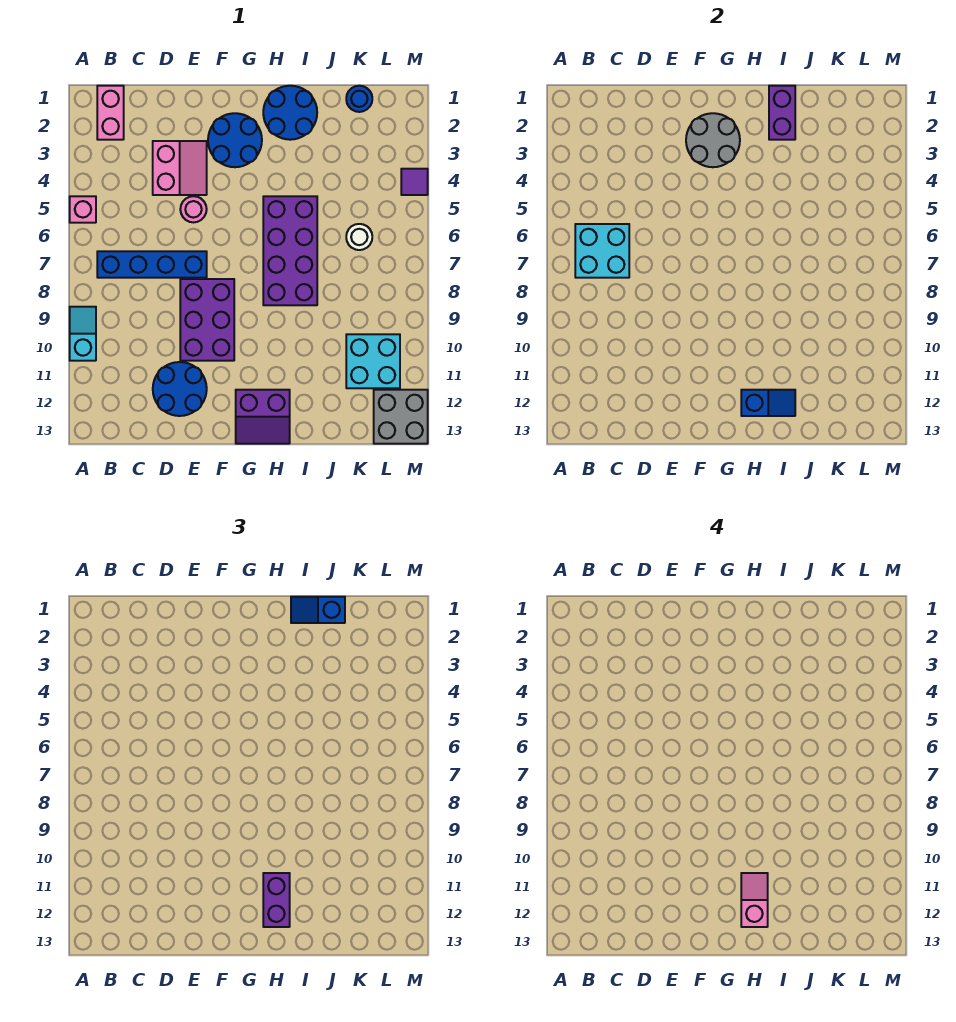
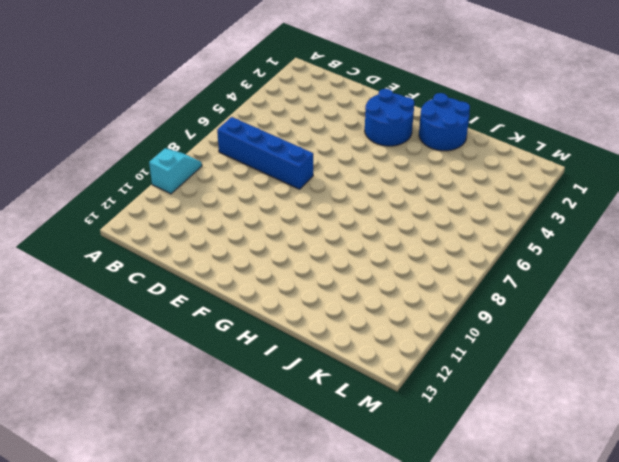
none -> pink brick A5 level 1
none -> pink brick B1:B2 level 1
none -> pink slope D3:E4 level 1 top D

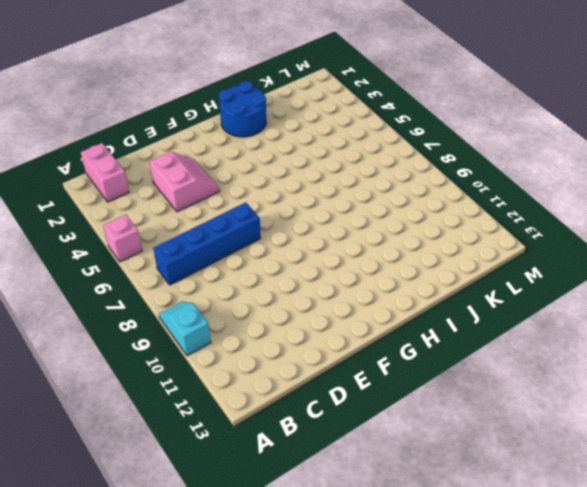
none -> blue round brick D11:E12 level 1
none -> pink round brick E5 level 1
none -> purple brick E8:F10 level 1

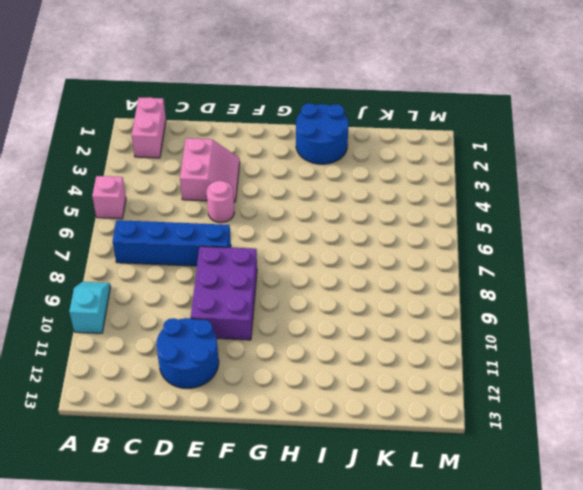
none -> blue round brick F2:G3 level 1
none -> purple slope G12:H13 level 1 top 12
none -> purple brick H5:I8 level 1

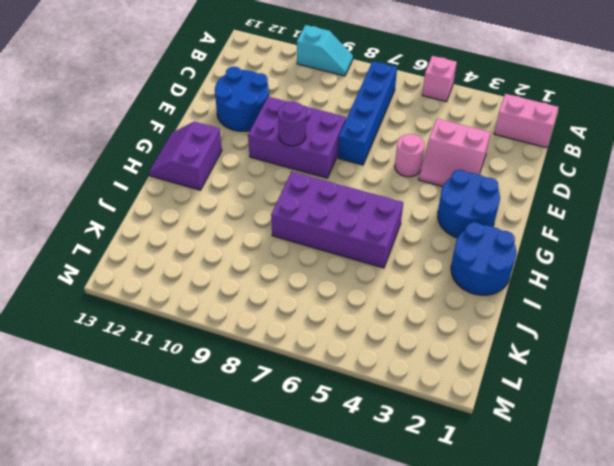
purple round brick F9 level 2 -> none
none -> blue round brick K1 level 1
none -> white round brick K6 level 1
none -> cyan brick K10:L11 level 1

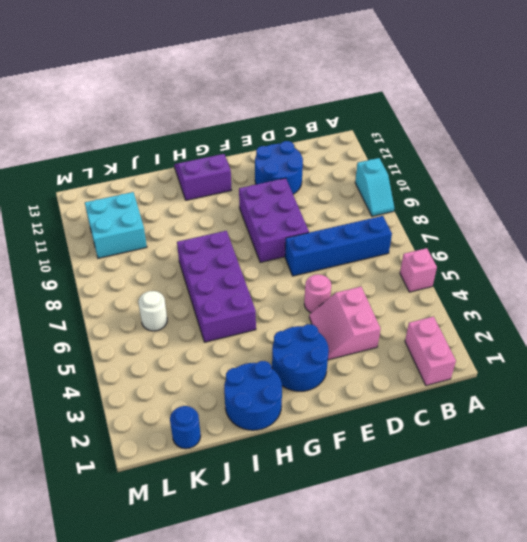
none -> grey brick L12:M13 level 1
none -> purple tile M4 level 1
none -> cyan brick B6:C7 level 2

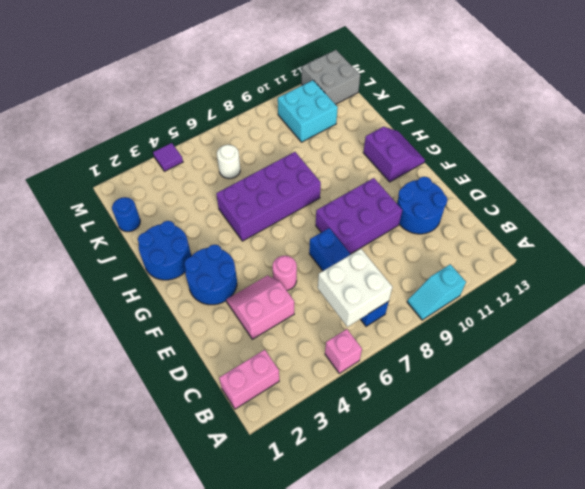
white brick B6:C7 level 2 -> cyan brick B6:C7 level 2
none -> grey round brick F2:G3 level 2
none -> blue slope H12:I12 level 2 top H
none -> purple brick I1:I2 level 2

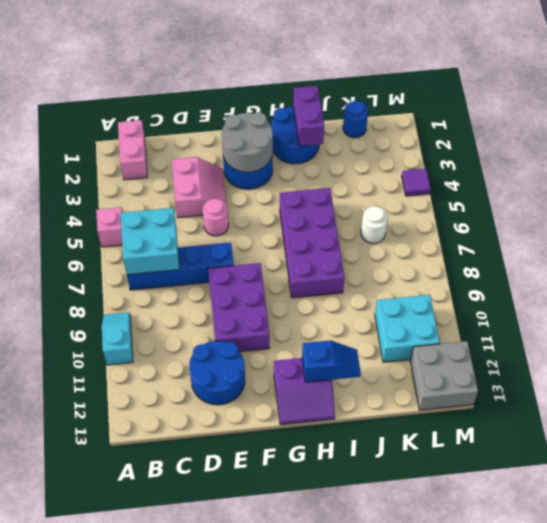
none -> purple brick H11:H12 level 3
none -> blue slope I1:J1 level 3 top J
none -> pink slope H11:H12 level 4 top 12

